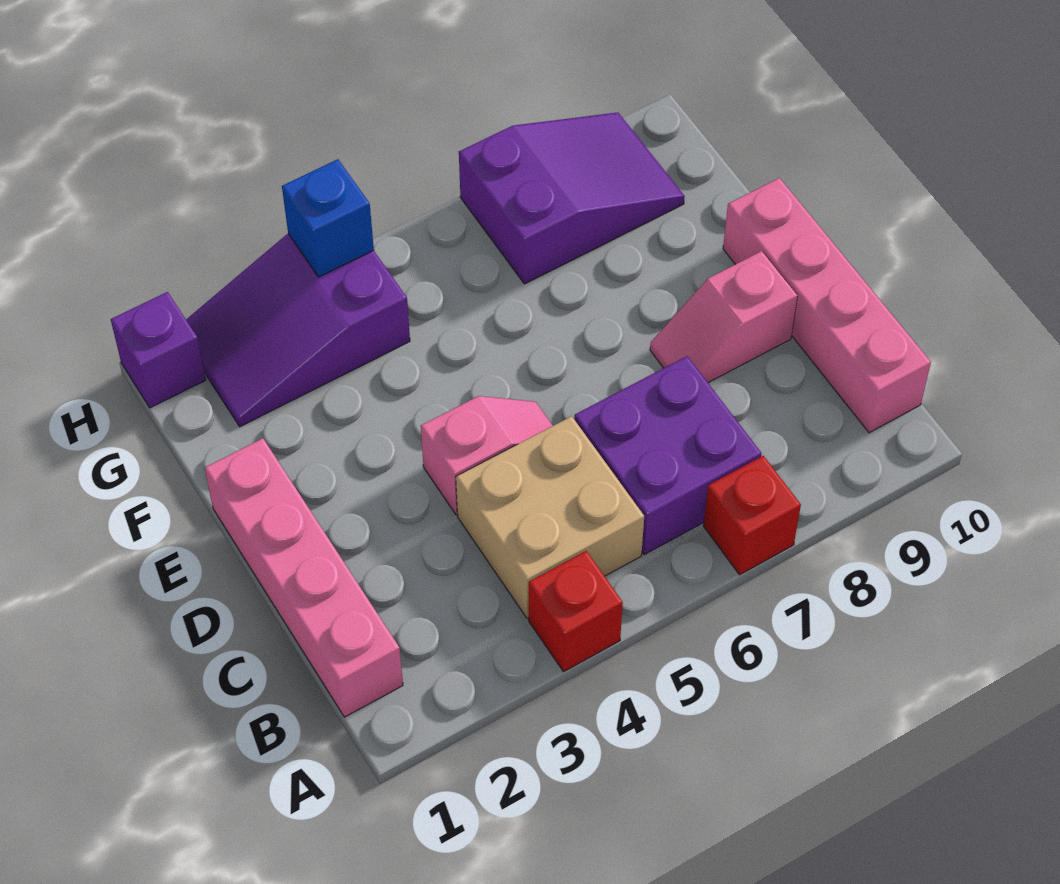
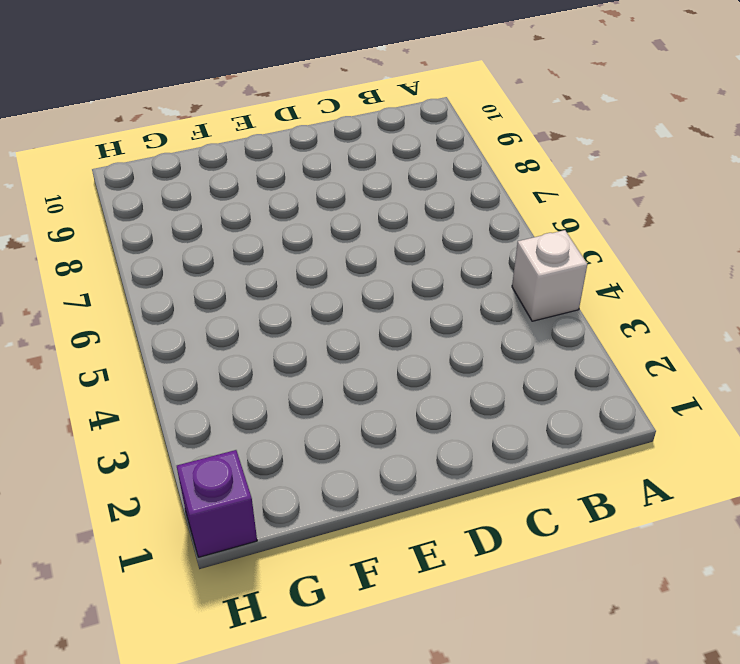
white brick A4 level 1 -> red brick A4 level 1
none -> red brick A7 level 1
none -> pink brick B1:E1 level 1
none -> tan brick B4:C5 level 1

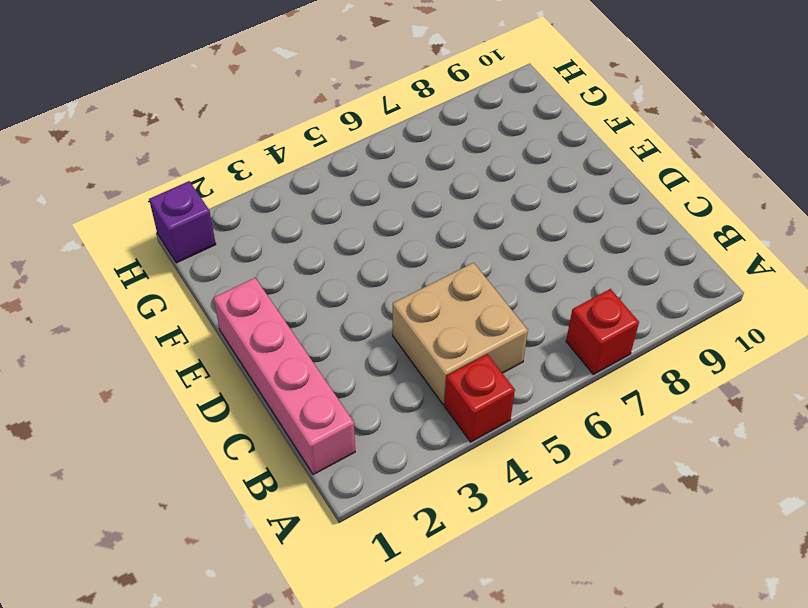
none -> purple brick B6:C7 level 1
none -> pink brick B10:E10 level 1
none -> pink slope D4:D5 level 1 top 4

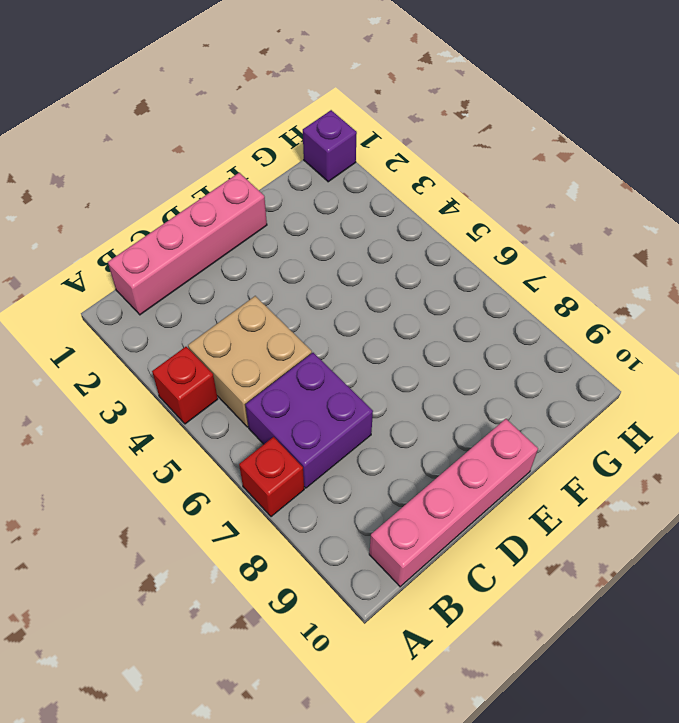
none -> pink slope D4:D5 level 1 top 4
none -> pink slope D8:D9 level 1 top 9
none -> purple slope G2:H4 level 1 top 4

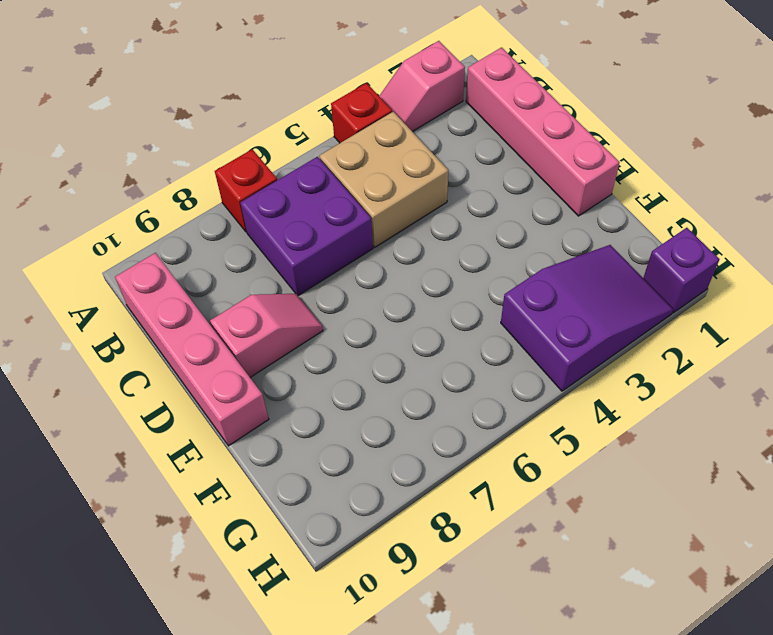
pink slope A2:A3 level 1 top 2 -> pink slope D4:D5 level 1 top 4
none -> purple slope G7:H9 level 1 top 7
none -> blue brick H4 level 2

